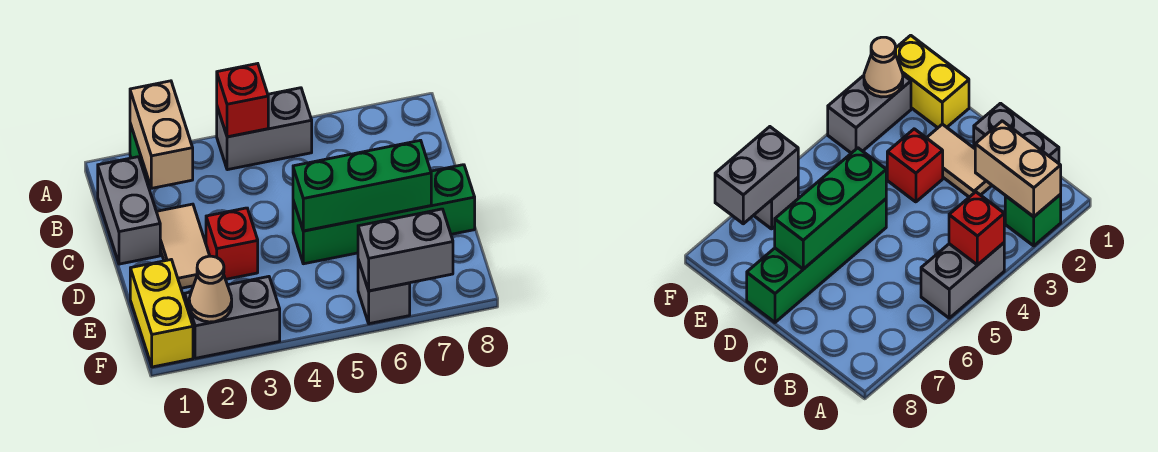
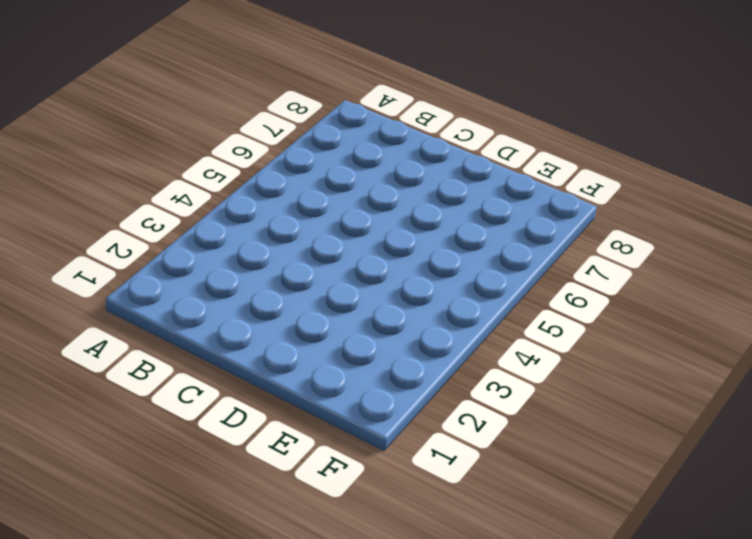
none -> green brick A2 level 1
none -> grey brick A4:A5 level 1
none -> grey brick B1:C1 level 1

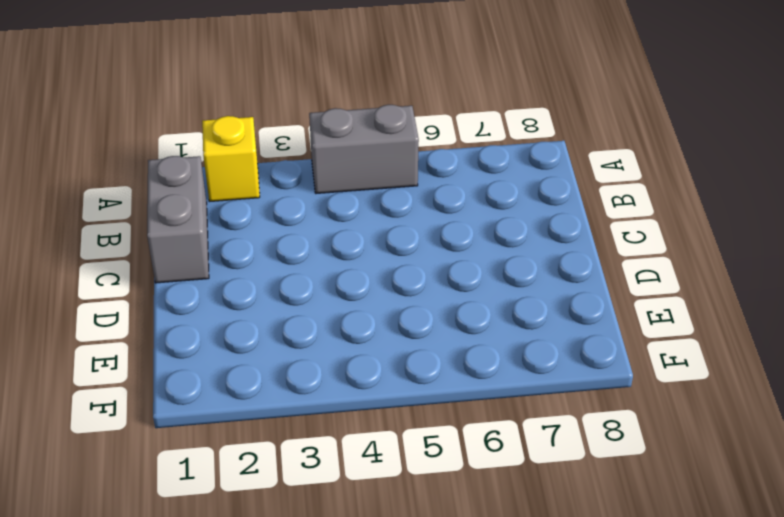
yellow brick A2 level 1 -> green brick A2 level 1
none -> tan tile C2:D2 level 1
none -> red brick D3 level 1
none -> green brick D5:D8 level 1

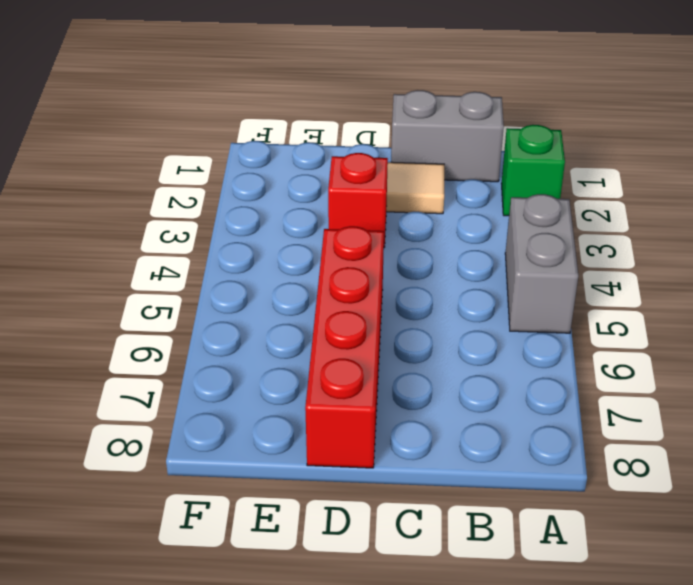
red brick D5:D8 level 1 -> green brick D5:D8 level 1
none -> yellow brick E1:F1 level 1
none -> grey brick F2:F3 level 1
none -> grey brick F6 level 1

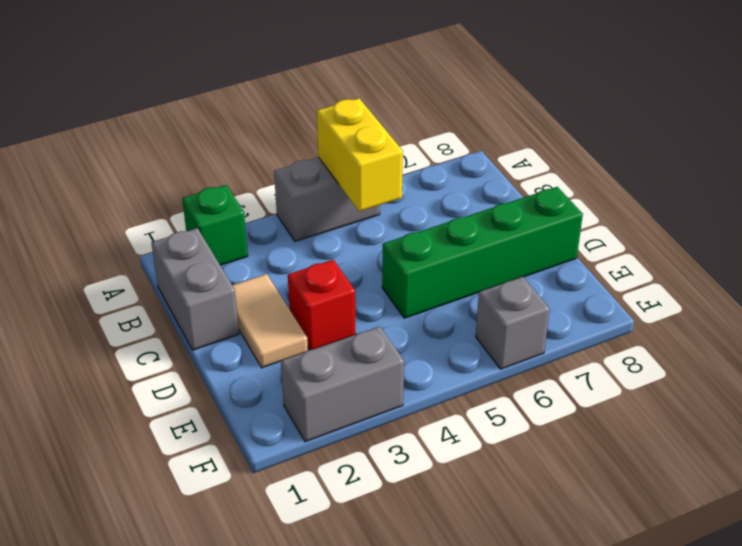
yellow brick A5:B5 level 2 -> yellow brick E1:F1 level 1
none -> tan brick A2:B2 level 2
none -> red brick A4 level 2
none -> green brick D5:D7 level 2

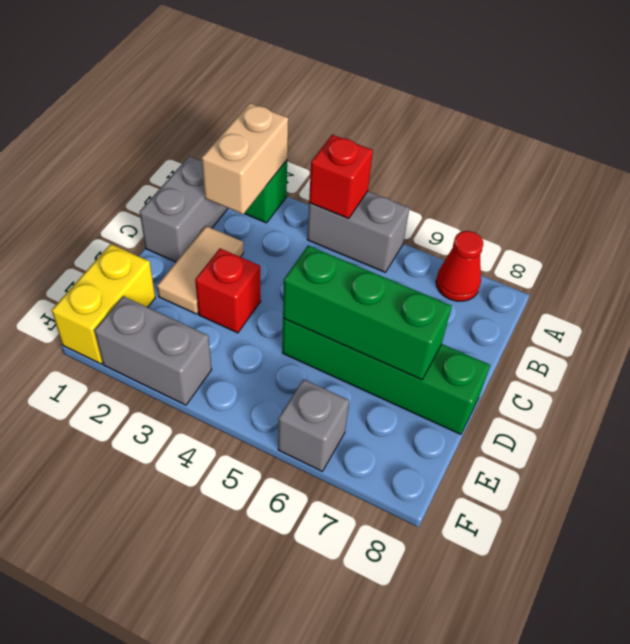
red cone A7 level 1 -> none
none -> tan cone F2 level 2
none -> grey brick F6:F7 level 2

